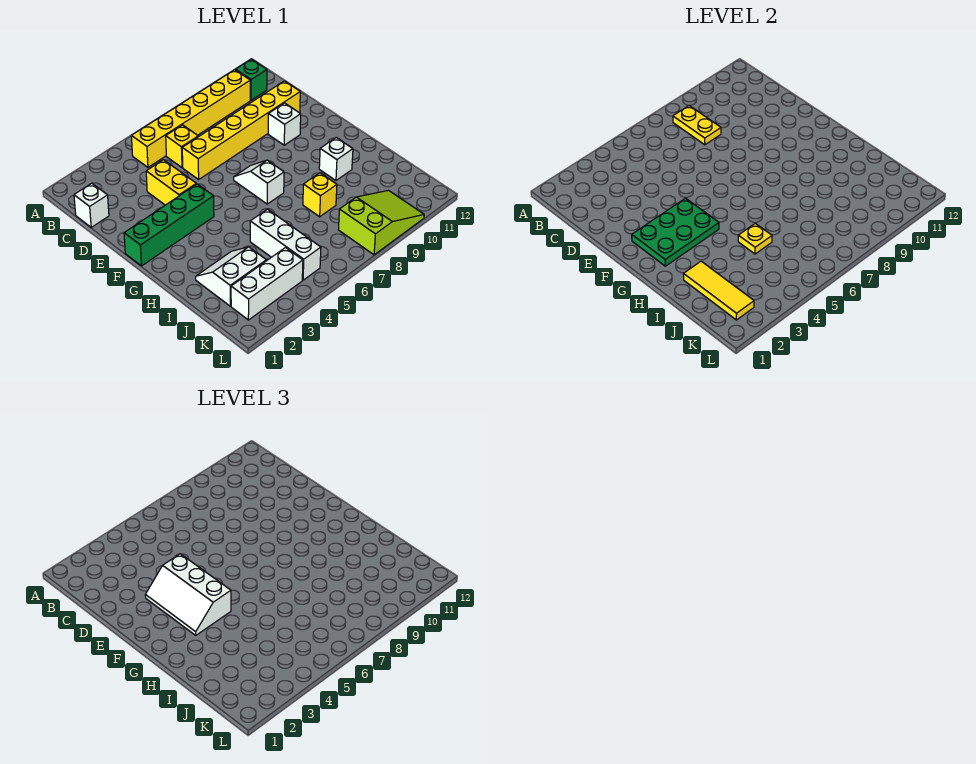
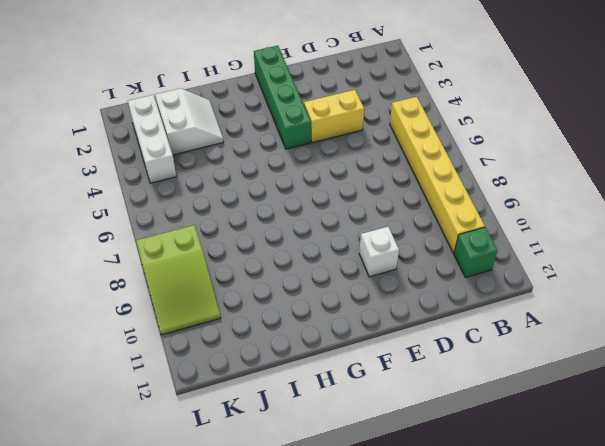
none -> white brick C1 level 1
none -> yellow brick C6 level 1
none -> yellow brick D6:D11 level 1

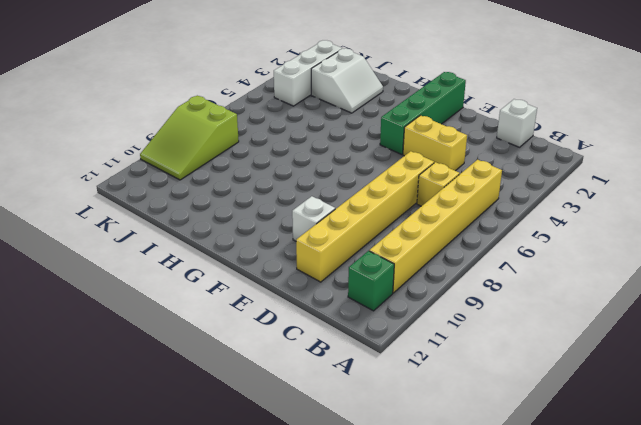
none -> white slope F7:G7 level 1 top G
none -> white brick H10 level 1
none -> white brick I5:K5 level 1

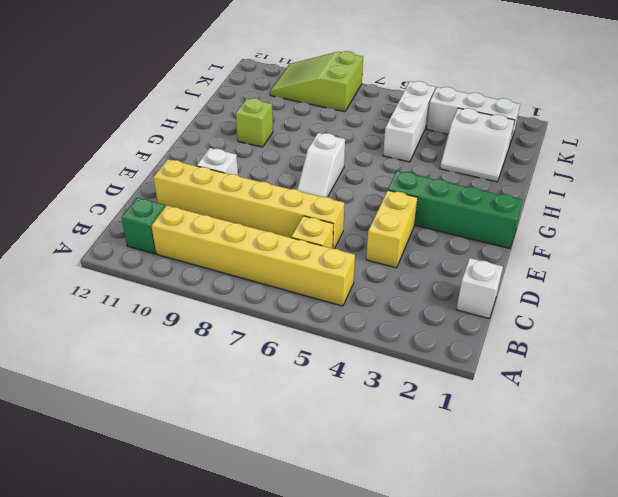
lime brick H10 level 1 -> white brick H10 level 1
none -> yellow brick I8 level 1
none -> yellow plate B8:C8 level 2
none -> green plate F2:G4 level 2

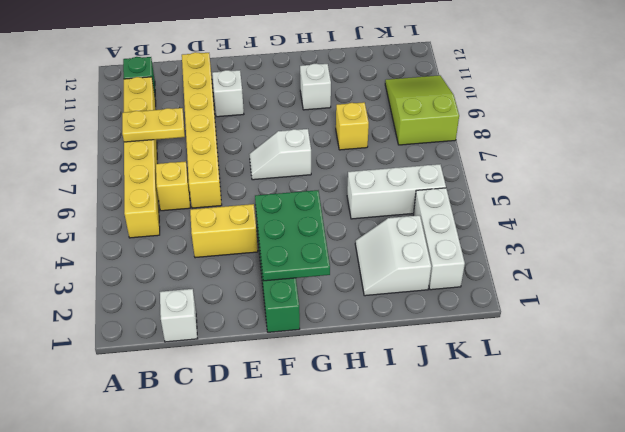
none -> yellow tile I2:K2 level 2
none -> yellow plate I5 level 2
none -> white slope E3:G4 level 3 top 4

